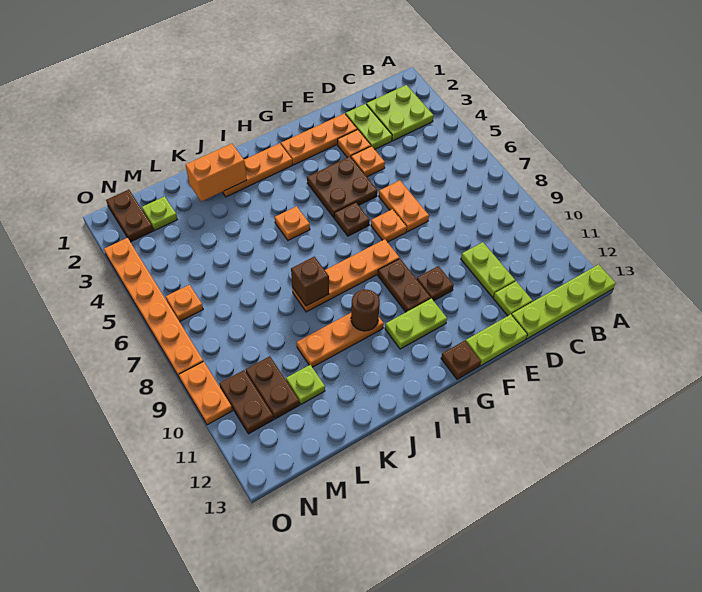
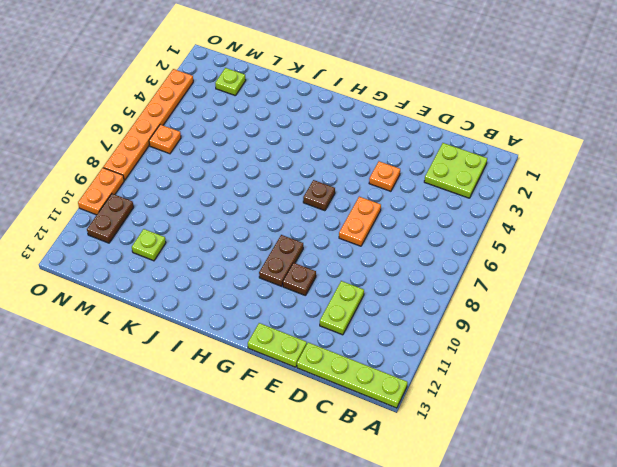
none -> lime plate D2:D3 level 1
none -> lime plate D12 level 1
none -> orange plate E2:G2 level 1
none -> orange plate E3 level 1

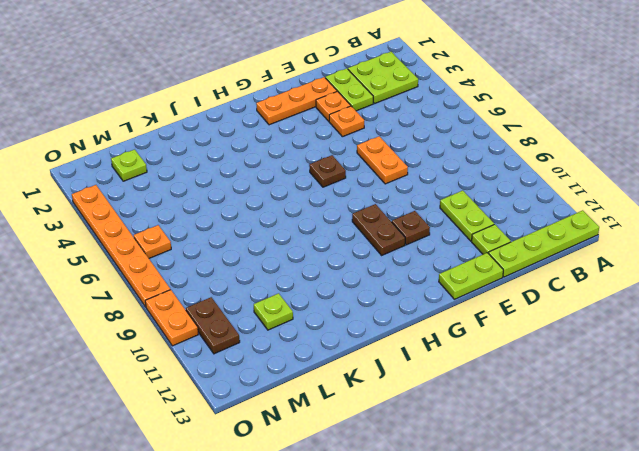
none -> brown plate F4:G5 level 1
none -> orange plate F7 level 1
none -> orange plate G8:J8 level 1
none -> lime plate G11:H11 level 1

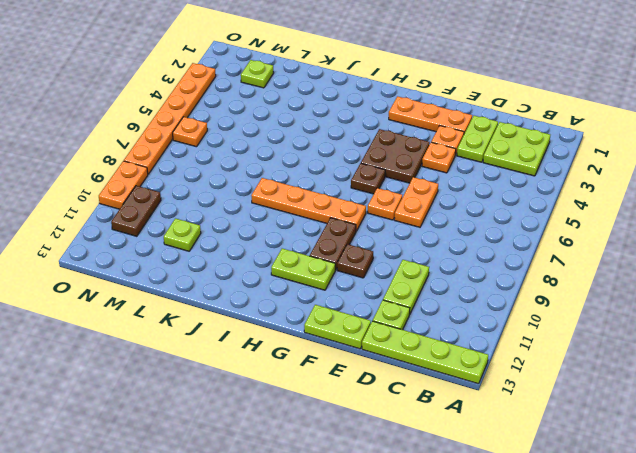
none -> brown plate G13 level 1
none -> orange plate H2:J2 level 1
none -> orange plate I5 level 1
none -> orange plate I10:K10 level 1

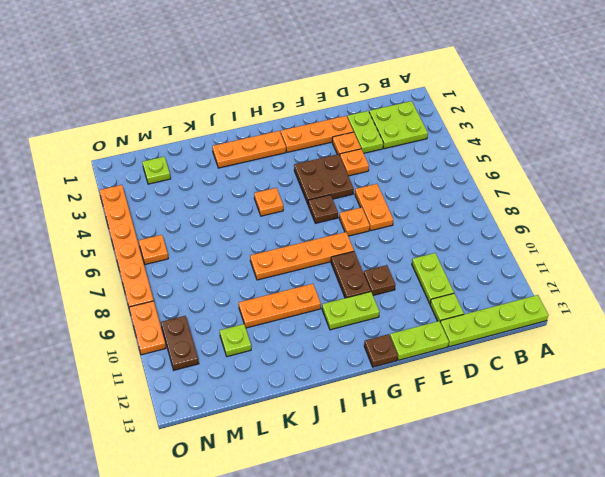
none -> brown plate M10:M11 level 1
none -> brown plate N1:N2 level 1
none -> brown round brick I10 level 2
none -> orange brick J2:K2 level 2

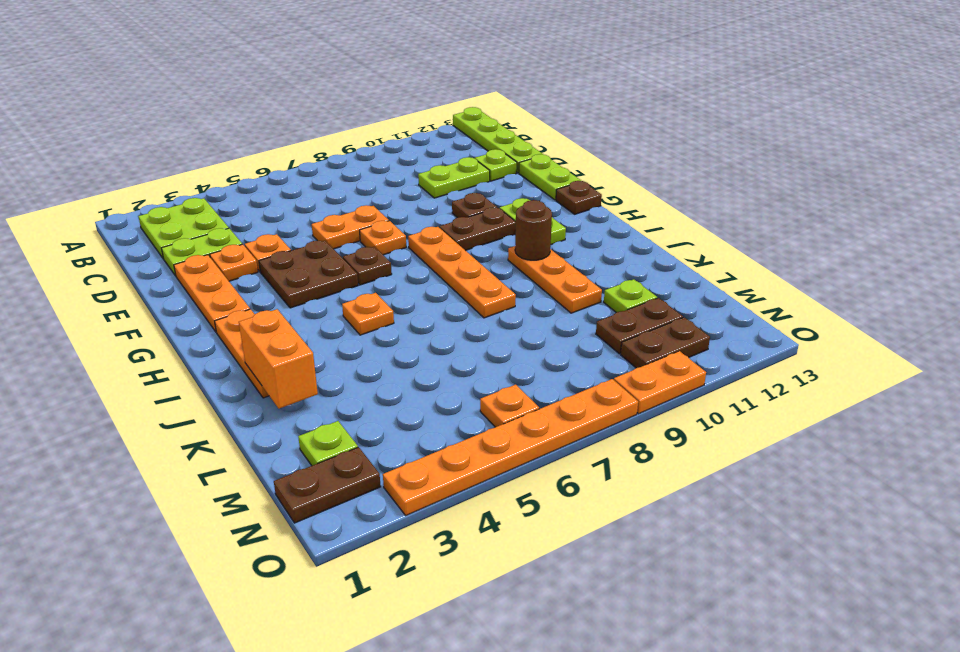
none -> brown brick J8 level 2

